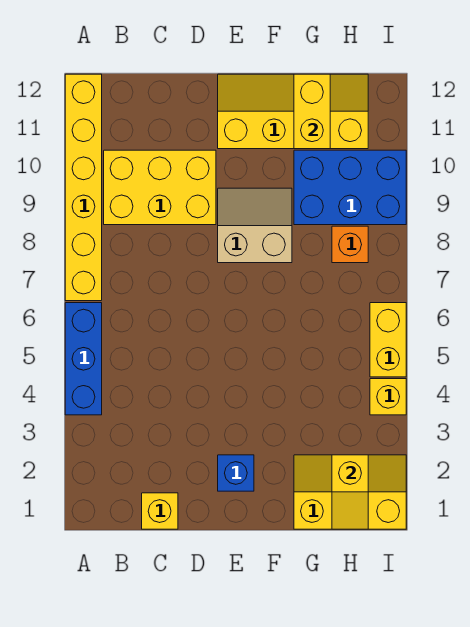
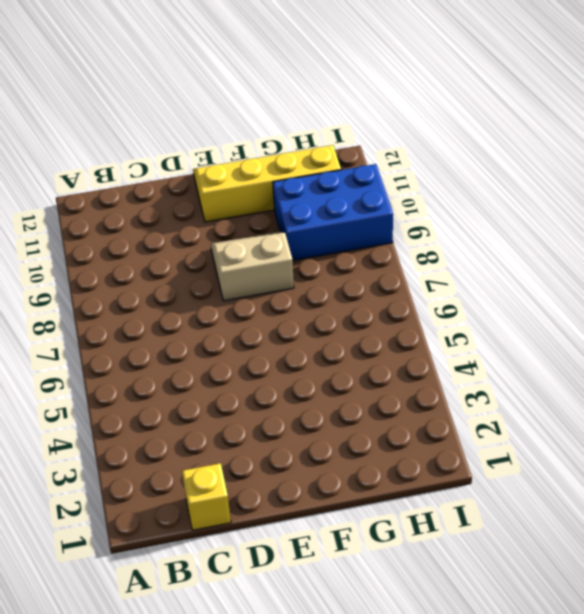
none -> blue brick A4:A6 level 1
none -> yellow brick A7:A12 level 1
none -> yellow brick B9:D10 level 1

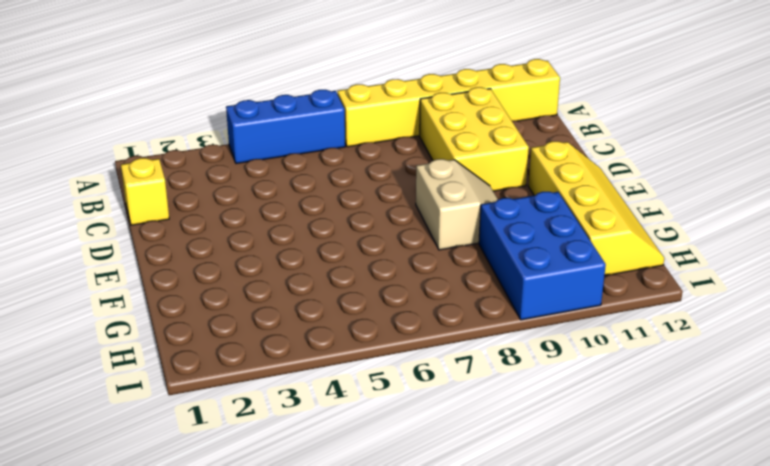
none -> blue brick E2 level 1
none -> yellow slope G1:I2 level 1 top 1
none -> orange brick H8 level 1

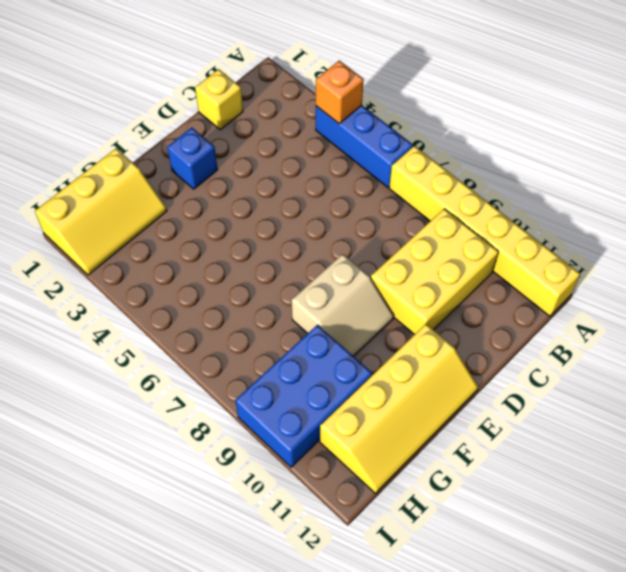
orange brick A4 level 2 -> orange brick H8 level 1
none -> yellow brick I4 level 1
none -> yellow brick I5:I6 level 1
none -> yellow brick G11:G12 level 2

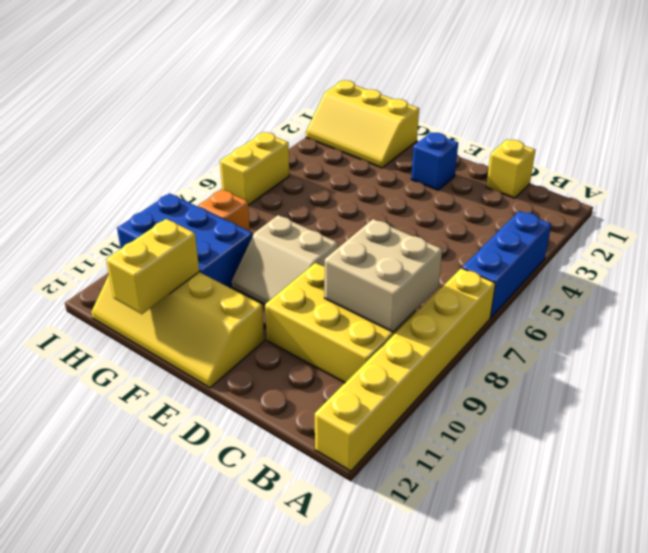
tan brick B8:C9 level 2 -> none
none -> yellow brick I4 level 1
none -> yellow slope H1:H2 level 2 top 2

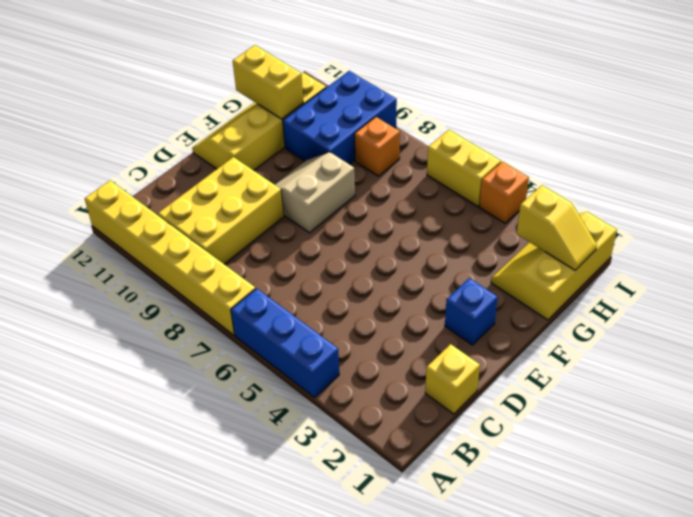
orange brick I4 level 1 -> yellow brick I4 level 1

